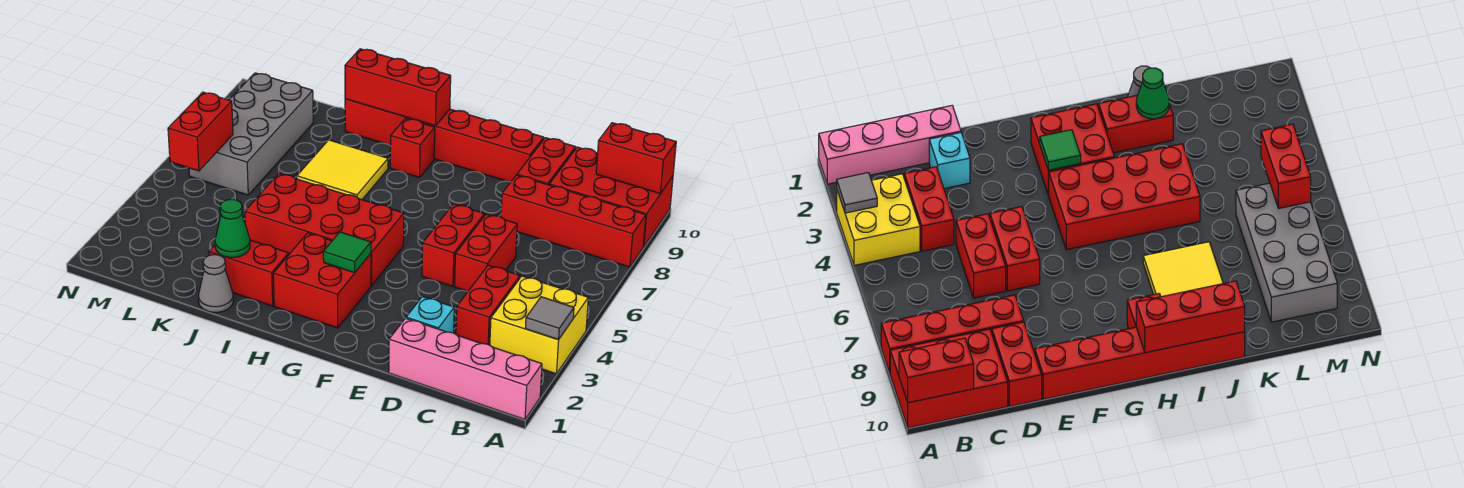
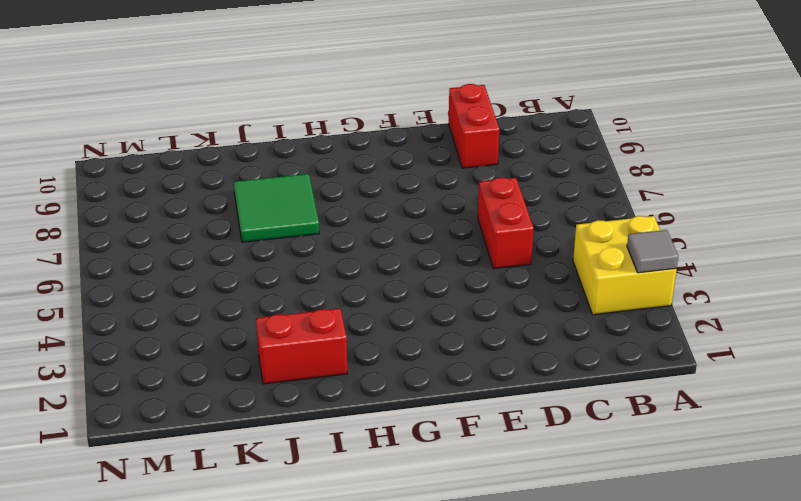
green tile I7:J8 level 1 -> yellow tile I7:J8 level 1
none -> pink brick A1:D1 level 1
none -> red brick A8:D8 level 1
none -> red brick A9:C10 level 1

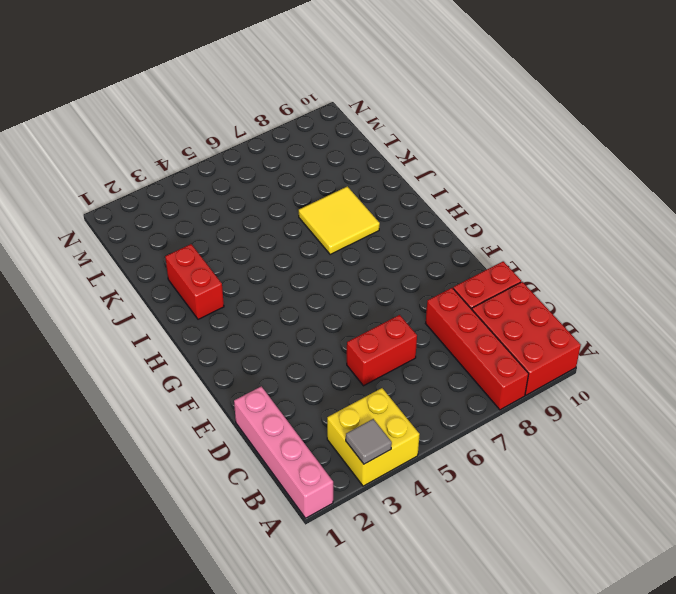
none -> red brick C3:C4 level 1
none -> cyan brick D2 level 1
none -> red brick E5:E6 level 1

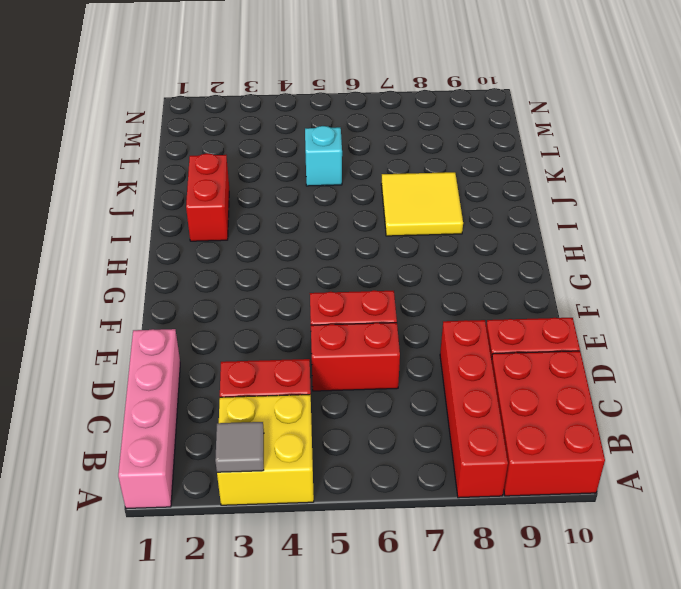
cyan brick K5 level 1 -> cyan brick D2 level 1
none -> red brick E10:J10 level 1
none -> red brick G2:H3 level 1
none -> red brick G4:J5 level 1

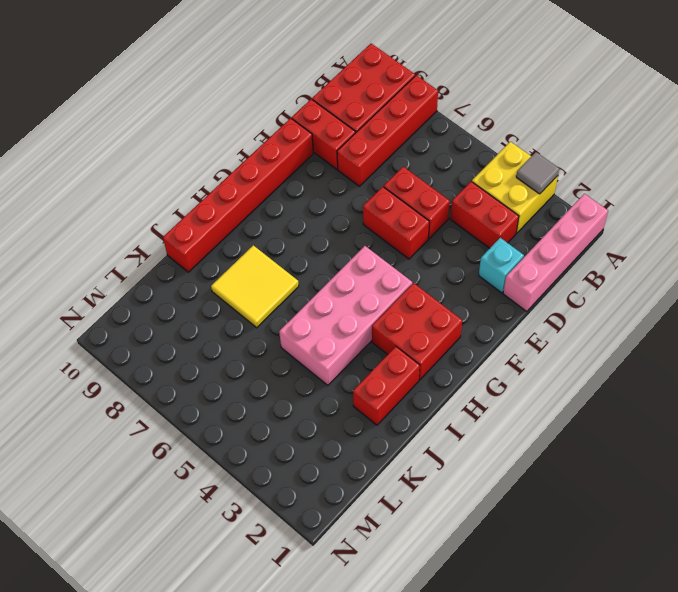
pink brick G4:J5 level 1 -> red brick G4:J5 level 1
none -> red brick H9 level 1
none -> grey cone J1 level 1
none -> grey brick L6:M9 level 1

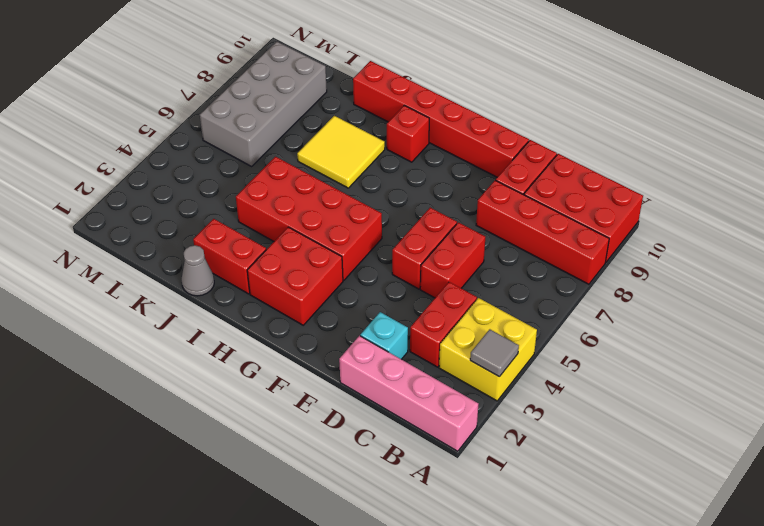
none -> red brick A10:B10 level 2
none -> green tile G3 level 2
none -> red brick H10:J10 level 2

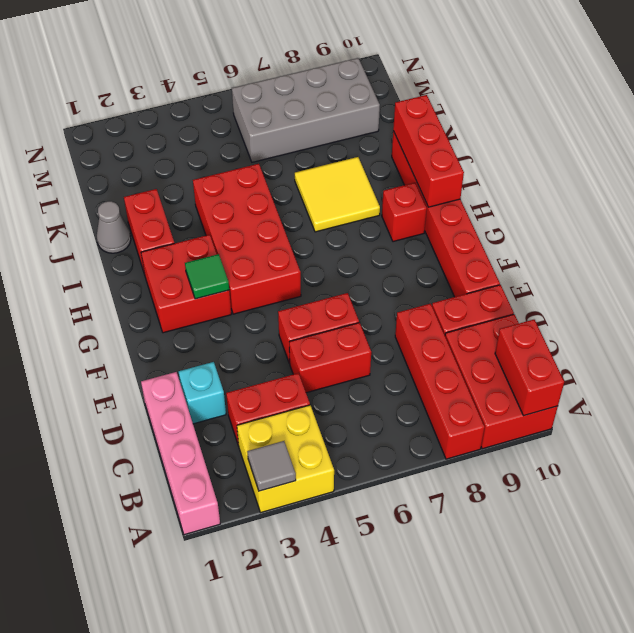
none -> green cone J2 level 2
none -> red brick M5:M6 level 2

